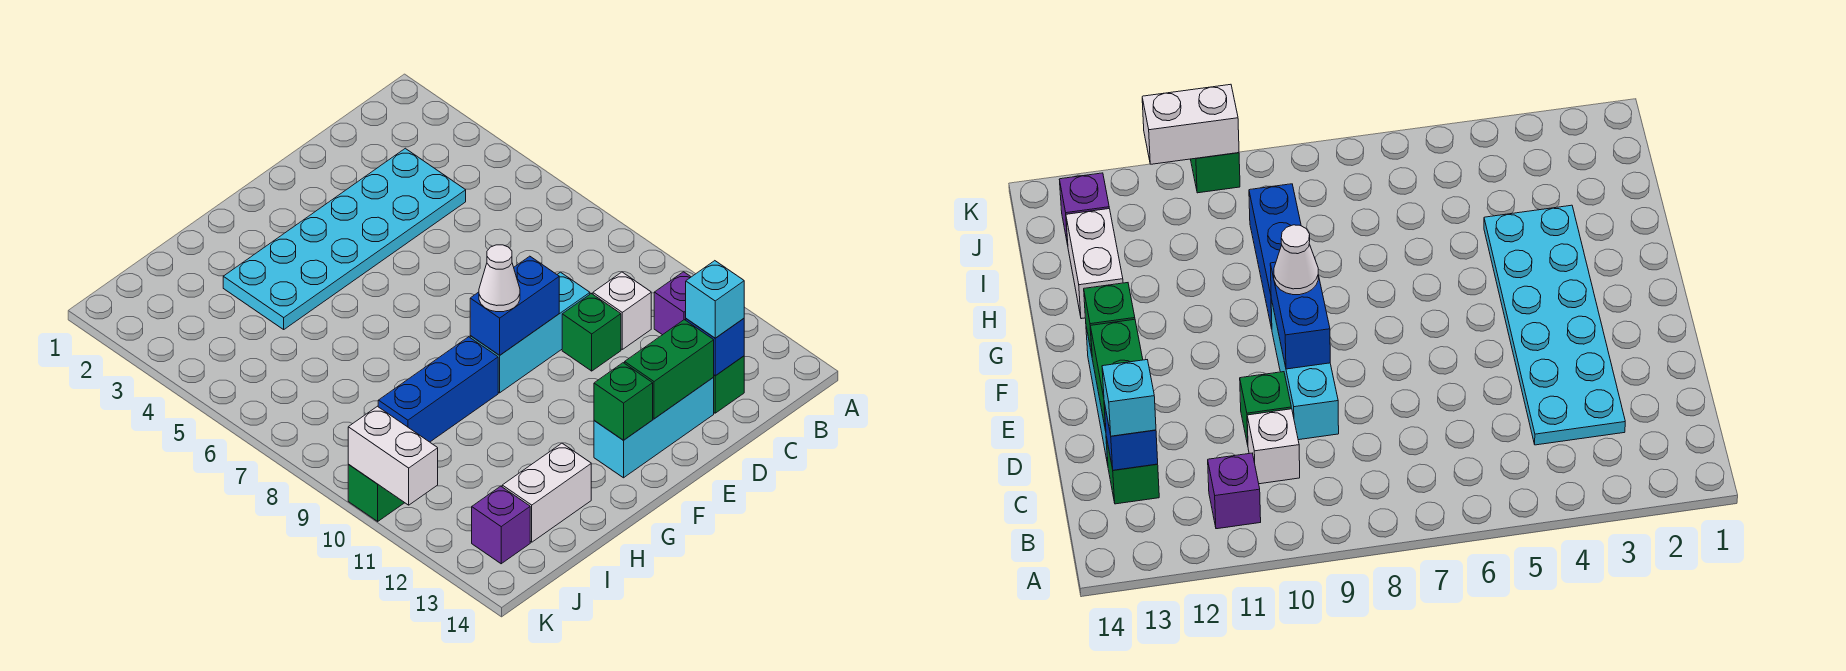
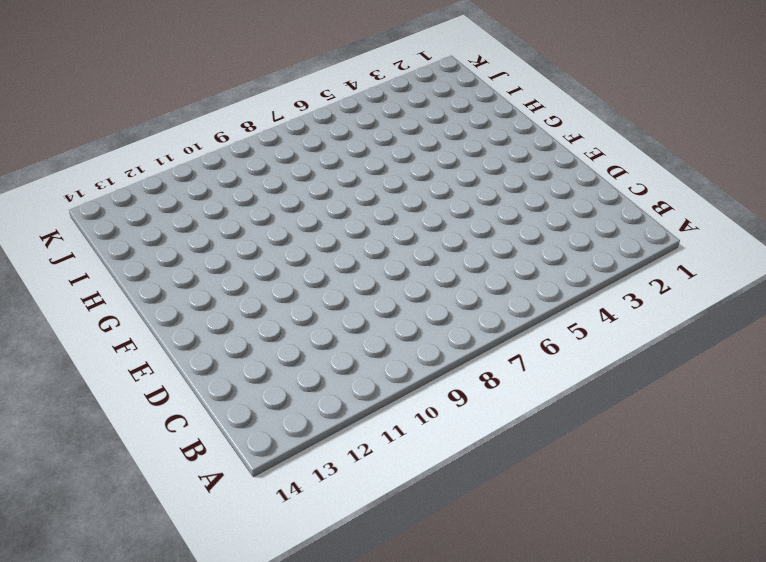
none -> purple brick B11 level 1
none -> cyan plate C3:H4 level 1
none -> white brick C10 level 1

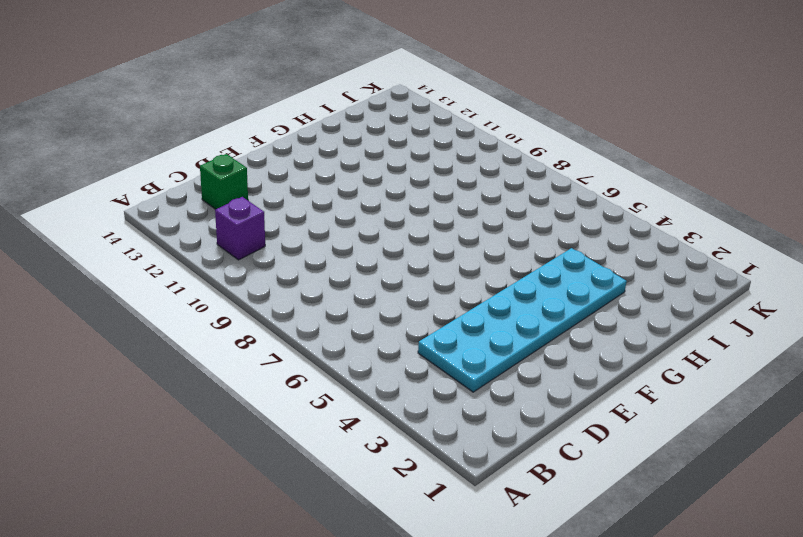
none -> white brick C10 level 1
none -> cyan brick D9:F9 level 1
none -> green brick D10 level 1

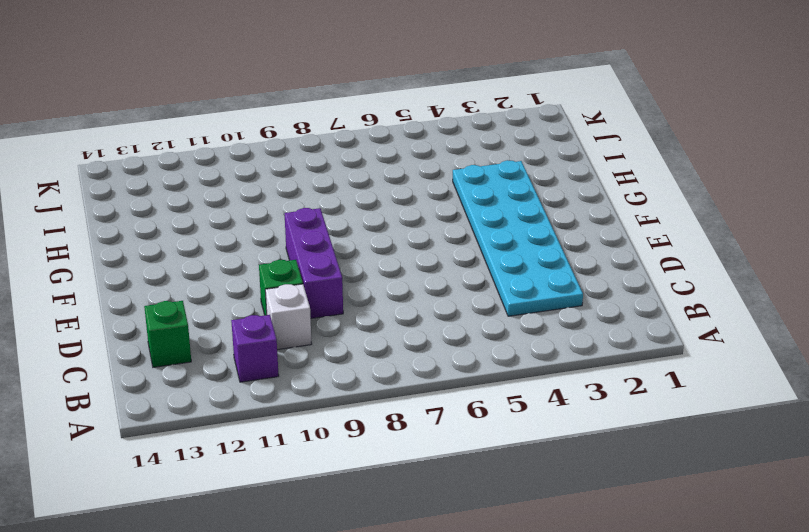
purple brick D9:F9 level 1 -> cyan brick D9:F9 level 1
none -> cyan brick D13:F13 level 1
none -> blue brick G9:I9 level 1
none -> white brick H13:I13 level 1

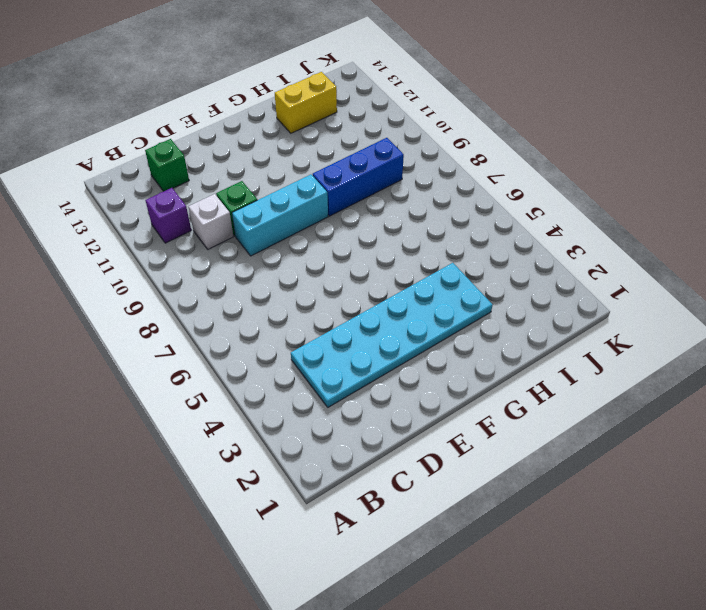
yellow brick H13:I13 level 1 -> white brick H13:I13 level 1
none -> cyan brick D13:F13 level 1
none -> purple brick J13 level 1
none -> green brick K10 level 1

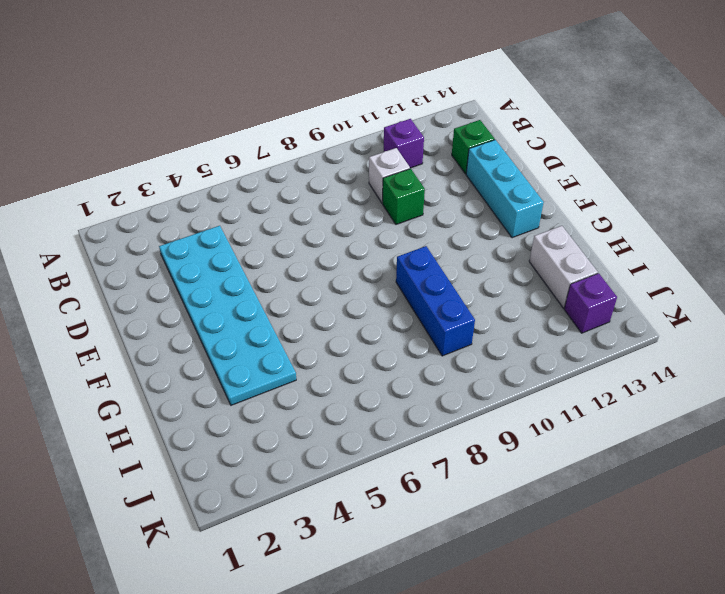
none -> cyan brick D9:F9 level 1
none -> green brick K10 level 1
none -> blue brick C13 level 2

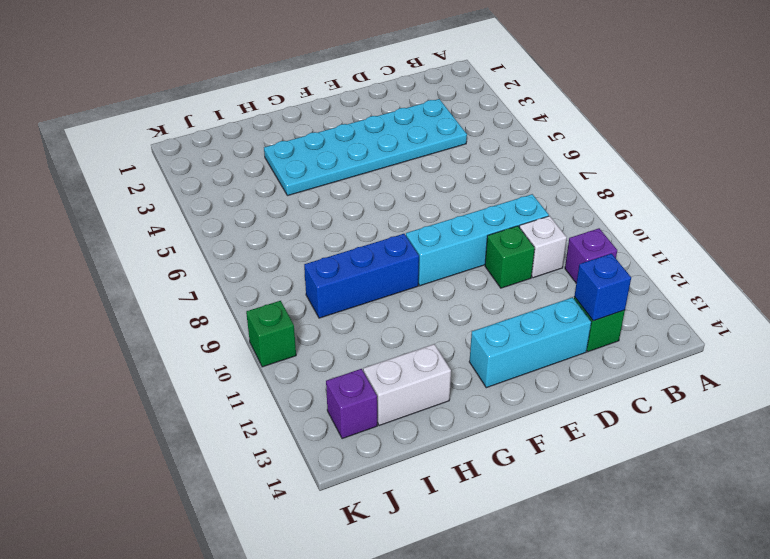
cyan brick C9:F9 level 1 -> cyan brick D9:F9 level 1
none -> green brick D13:E13 level 2
none -> blue brick E9:F9 level 2
none -> green brick F13 level 2

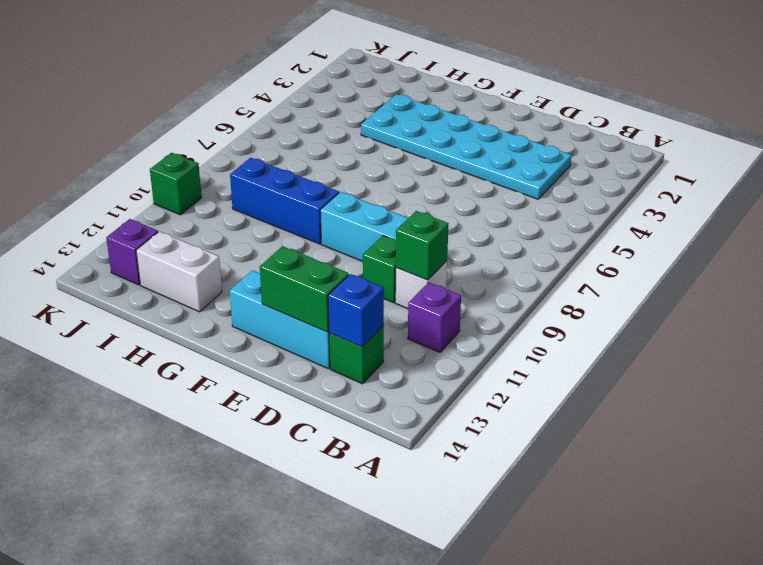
green brick C10 level 2 -> green brick F13 level 2
none -> blue brick E9:F9 level 2
none -> white brick K10:K11 level 2
none -> cyan brick C13 level 3

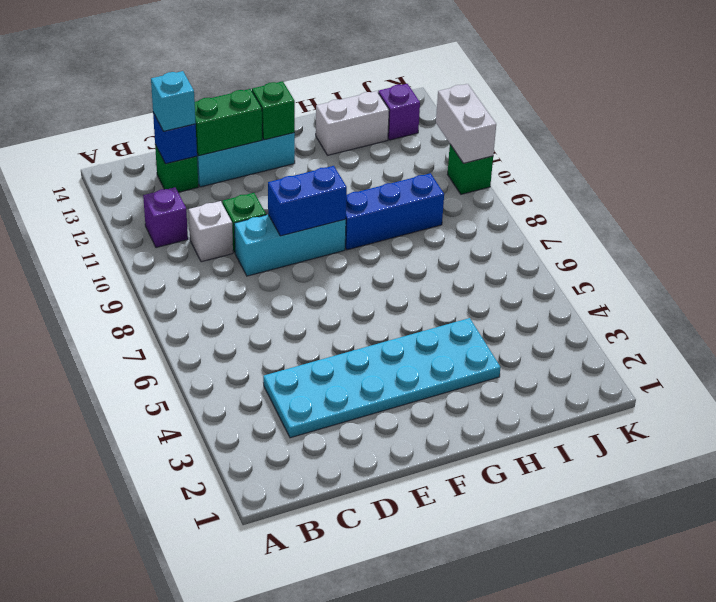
none -> white cone F9 level 3

